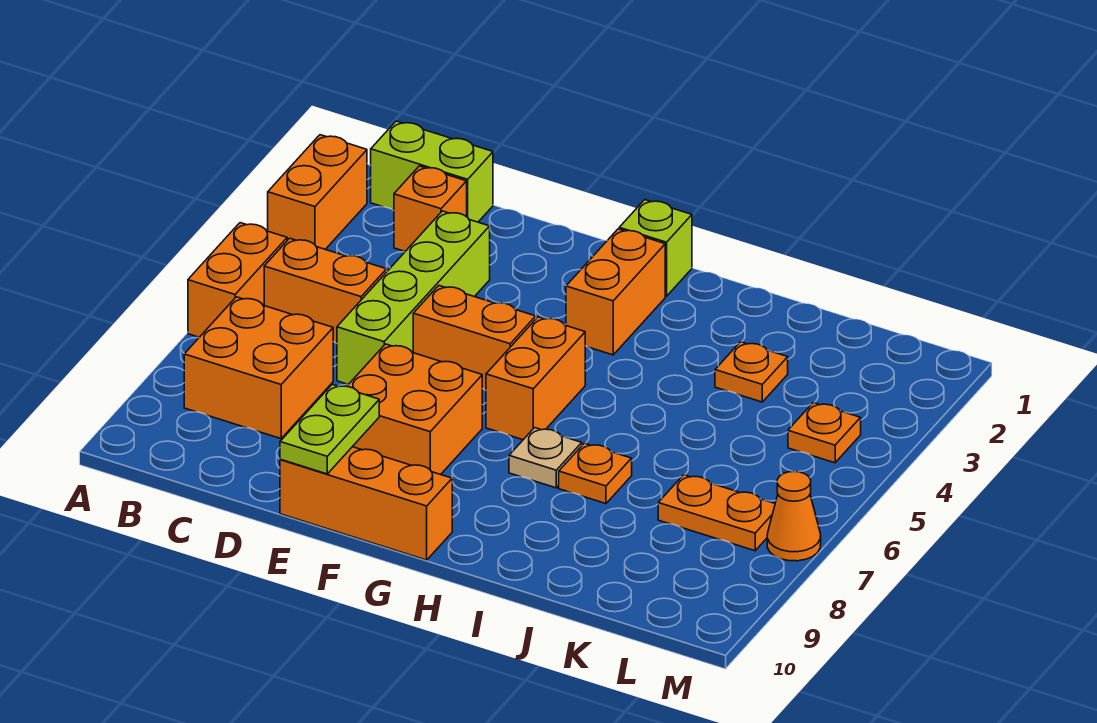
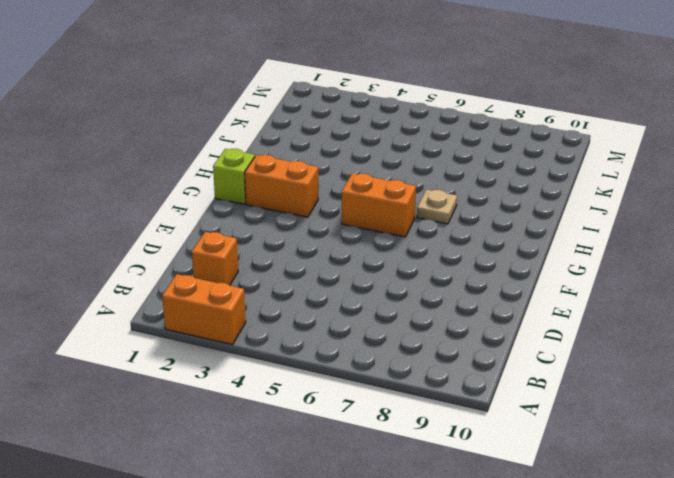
none -> orange brick A5:A6 level 1
none -> lime brick B1:C1 level 1
none -> orange brick B5:C5 level 1

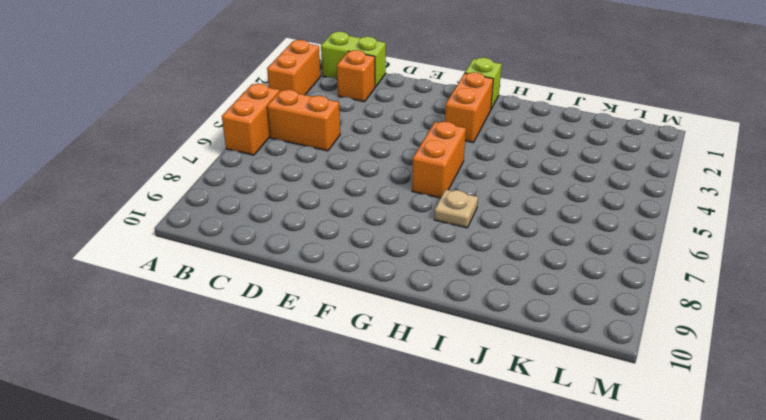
none -> orange brick B7:C8 level 1
none -> lime brick D3:D6 level 1
none -> orange brick E5:F5 level 1

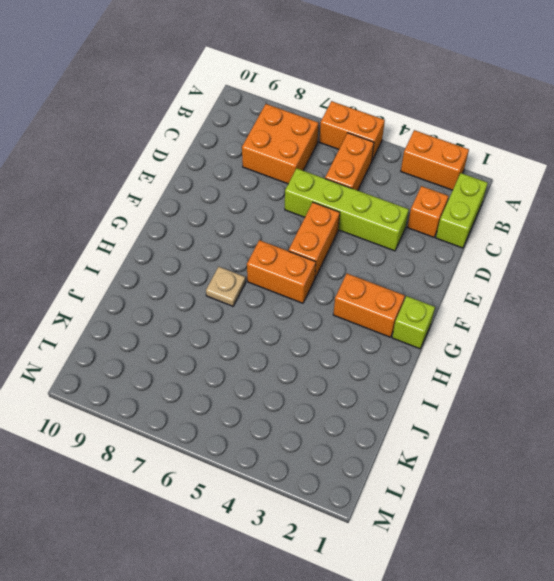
none -> orange brick E7:F8 level 1
none -> orange brick E10:G10 level 1
none -> orange plate I7 level 1

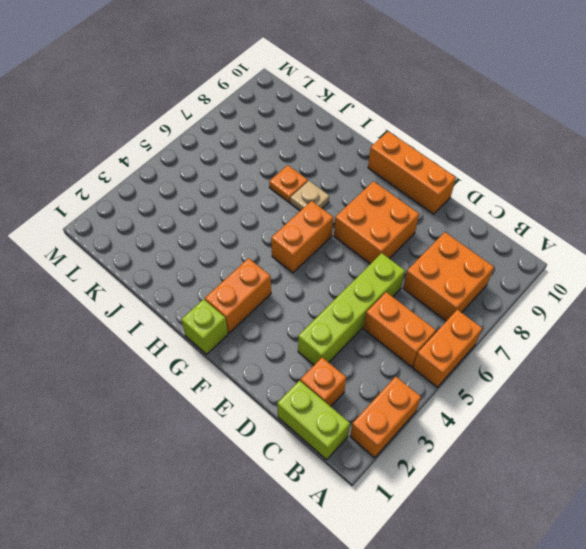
none -> orange brick E5:F5 level 1
none -> orange plate J3 level 1
none -> orange plate K7:L7 level 1

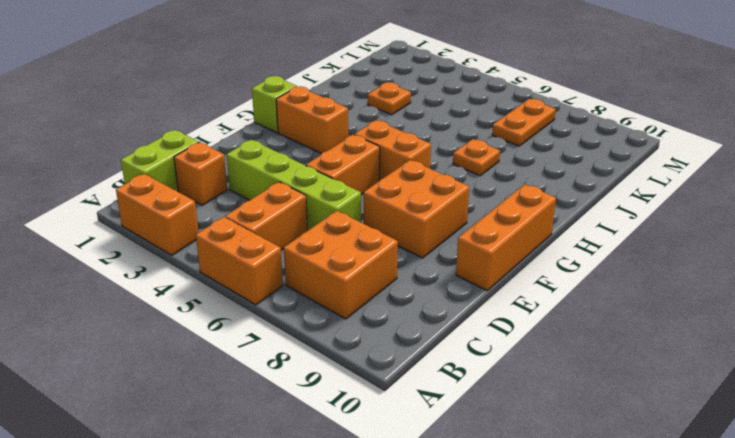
none -> tan plate H7 level 1
none -> orange plate L4 level 1
none -> orange cone M7 level 1

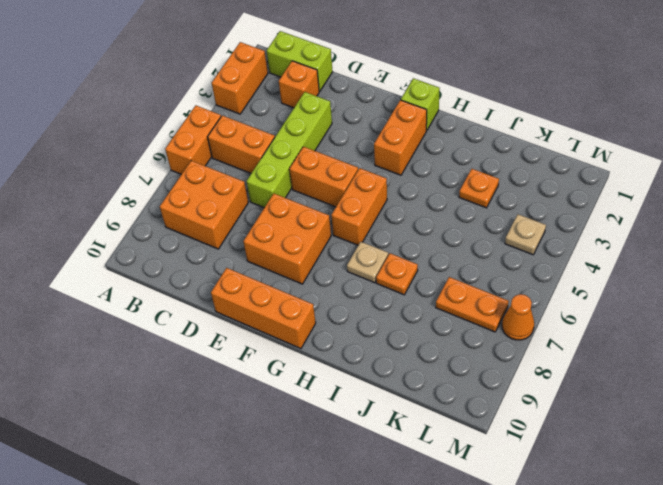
tan plate L4 level 1 -> orange plate L4 level 1
none -> lime plate E9:E10 level 2

